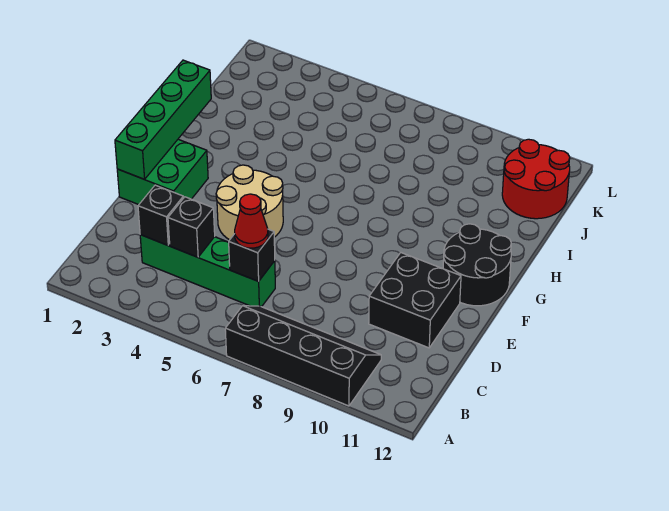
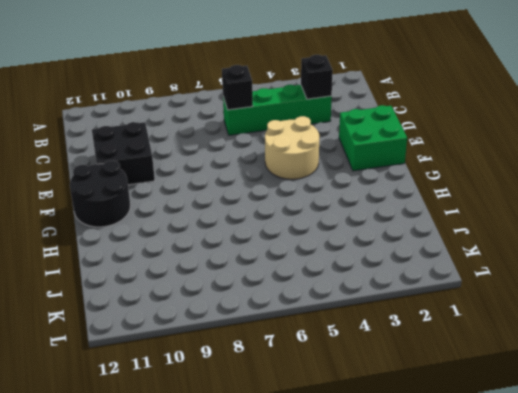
none -> black slope A7:B10 level 1 top A
none -> red round brick J11:K12 level 1
none -> black brick C4 level 2

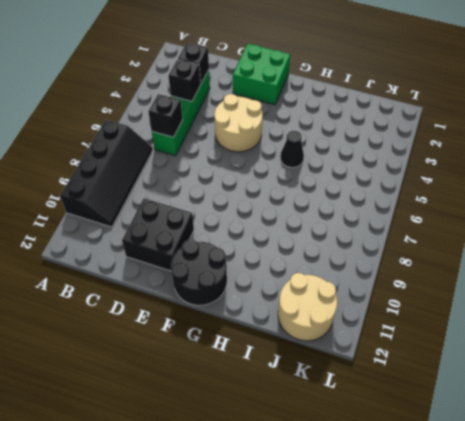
black cone H5 level 1 -> none
tan round brick J11:K12 level 1 -> red round brick J11:K12 level 1
none -> green brick E1:H1 level 2
none -> red cone C6 level 3

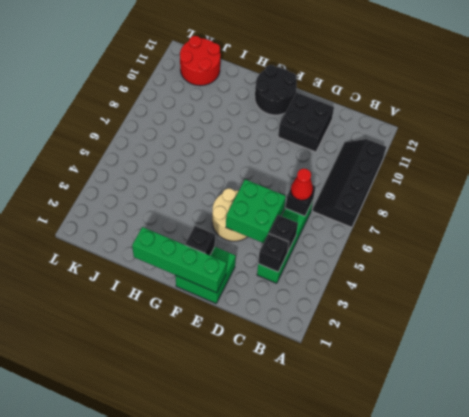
green brick D4:E5 level 2 -> none
black brick F2 level 2 -> none

